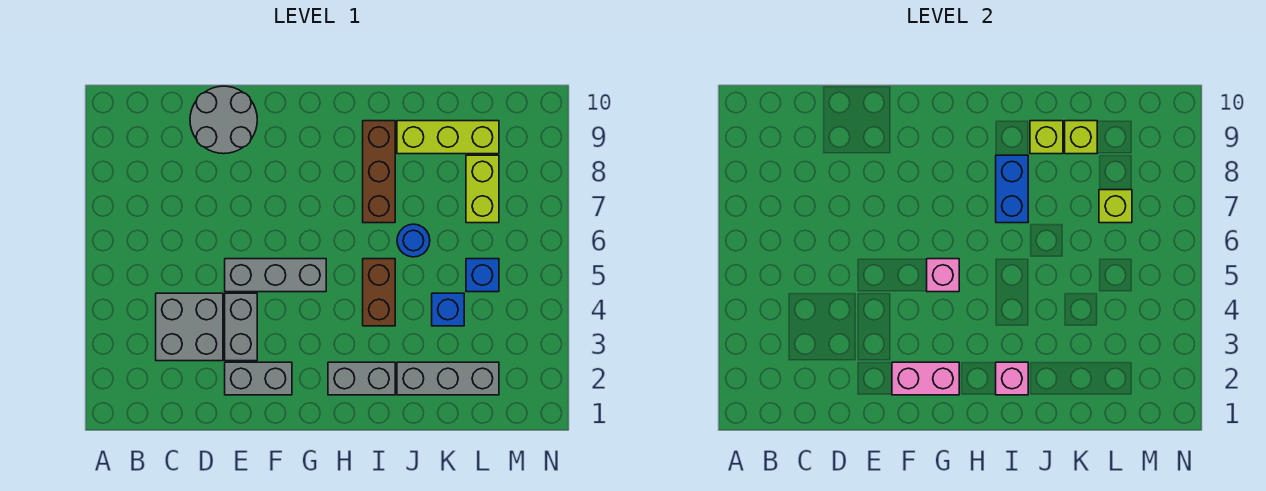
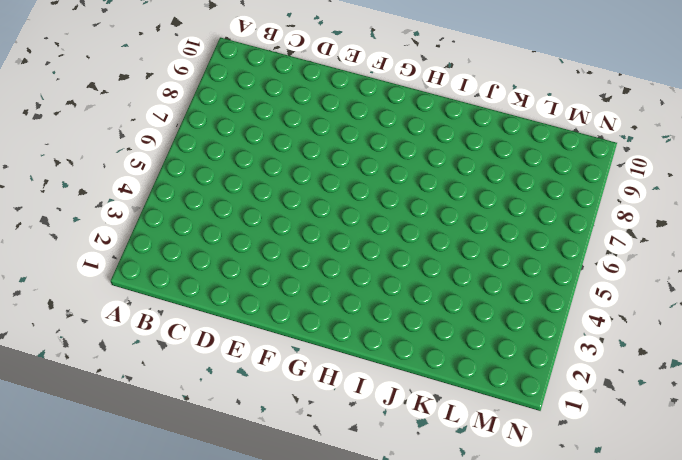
none -> grey brick C3:D4 level 1
none -> grey round brick D9:E10 level 1
none -> grey brick E2:F2 level 1

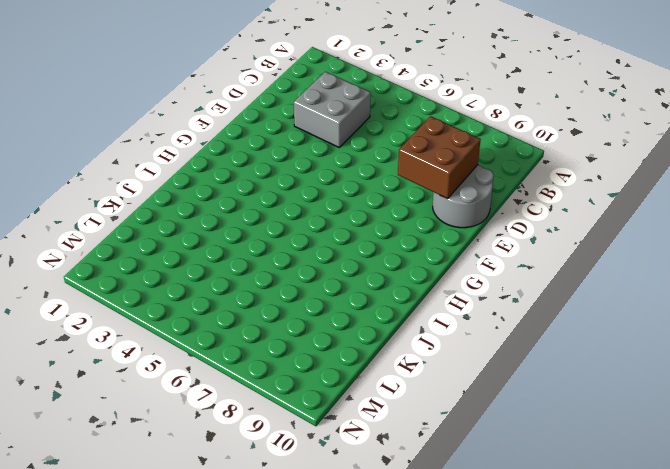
brown brick D8:E9 level 2 -> none
none -> grey brick E2:F2 level 1
none -> grey brick E3:E4 level 1
none -> grey brick E5:G5 level 1

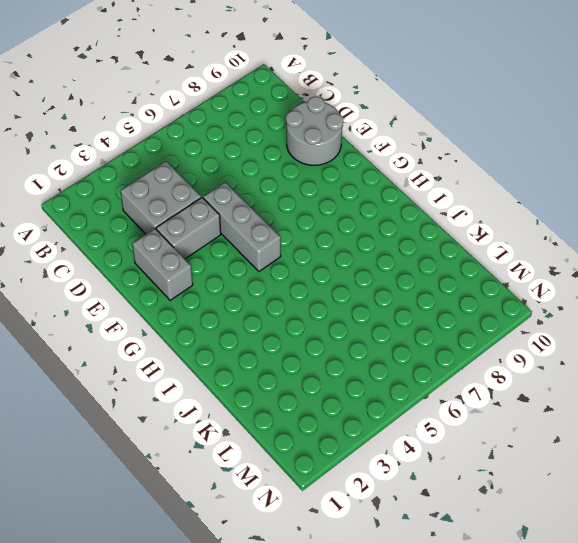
none -> grey brick H2:I2 level 1
none -> brown brick I4:I5 level 1
none -> brown brick I7:I9 level 1

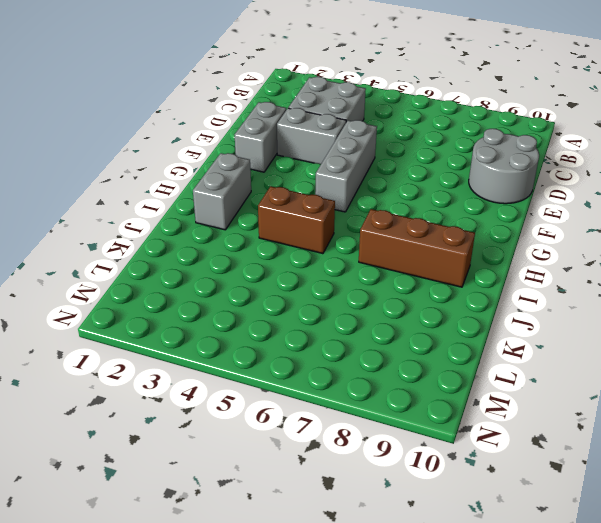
none -> grey brick J2:L2 level 1
none -> blue round brick J6 level 1
none -> lime brick J9:L9 level 1

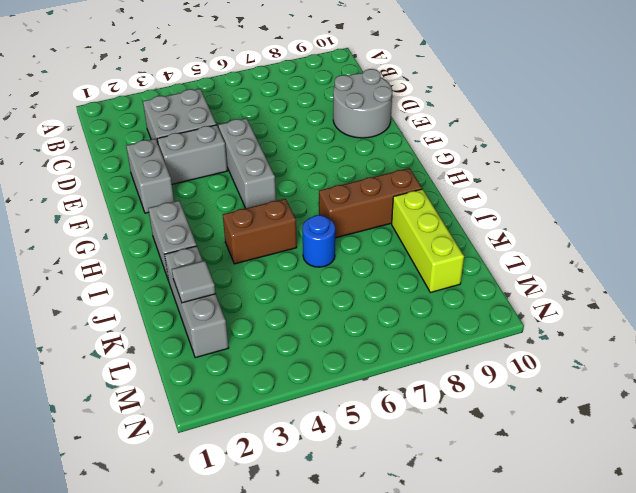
grey tile K2 level 2 -> none
none -> blue brick K4 level 1
none -> blue brick L5 level 1
none -> lime brick L7:L8 level 1

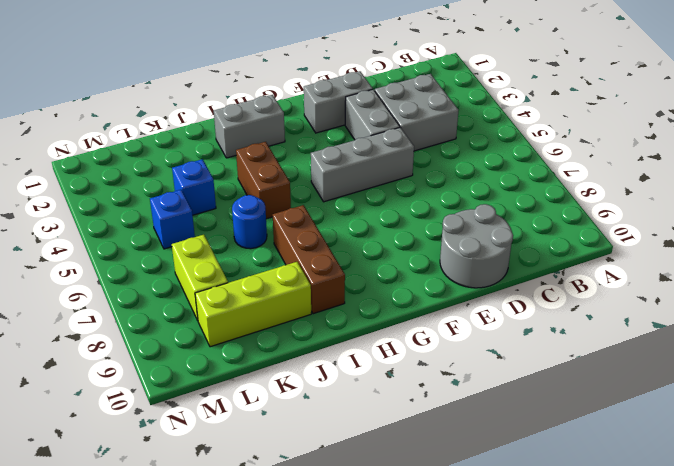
none -> grey brick J2:L2 level 1
none -> pink brick F2:G2 level 2
none -> pink brick G5 level 2

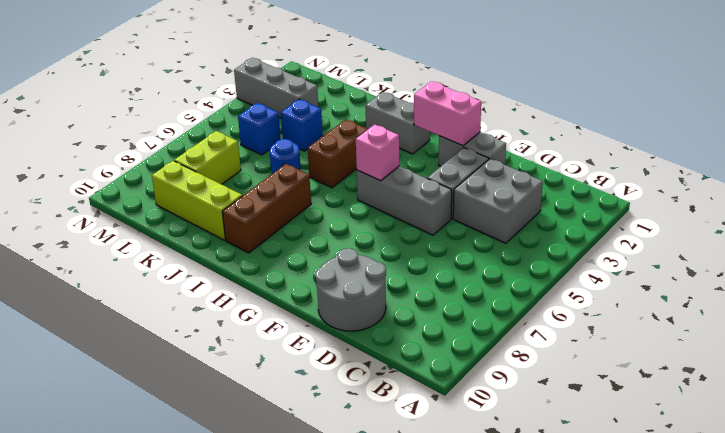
grey brick L3:N3 level 1 -> grey brick J2:L2 level 1
none -> pink brick I2 level 2
none -> blue brick I7:I8 level 2
none -> lime brick J9 level 2

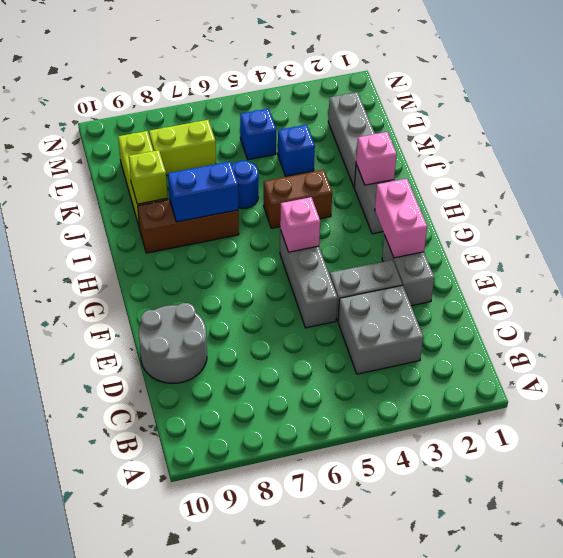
none -> lime brick K9 level 2
none -> lime brick L7 level 2

